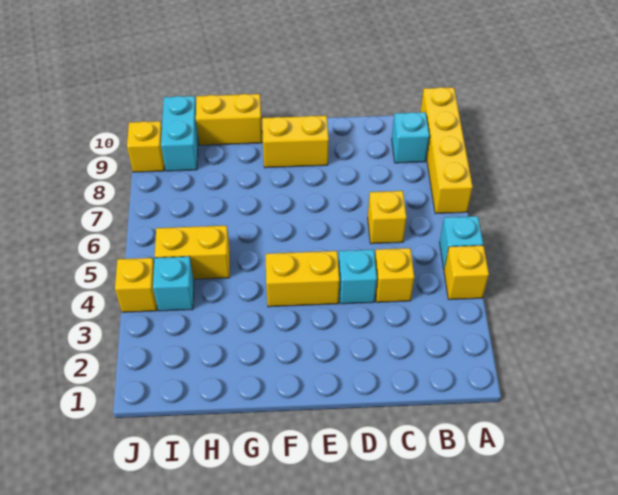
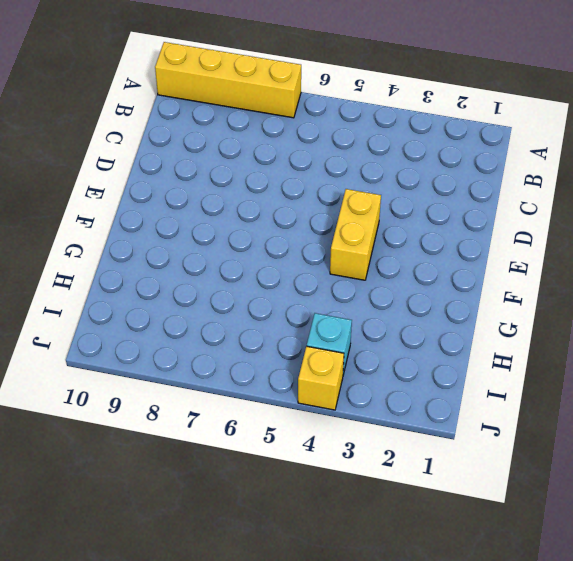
none -> yellow brick A4 level 1
none -> cyan brick A5 level 1
none -> cyan brick B9 level 1

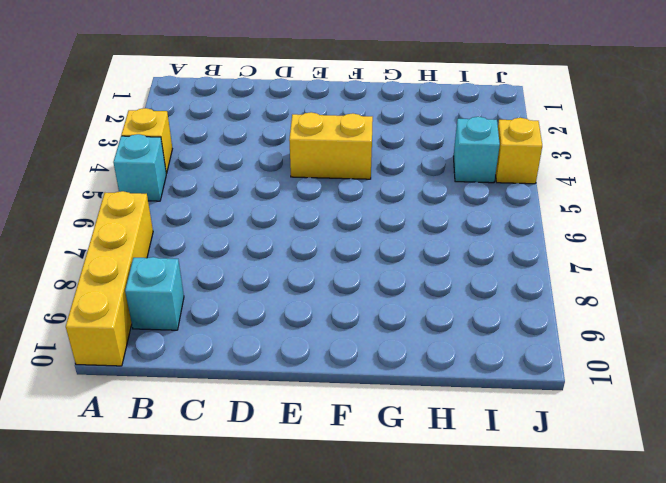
none -> yellow brick C4 level 1
none -> yellow brick C6 level 1
none -> cyan brick D4 level 1

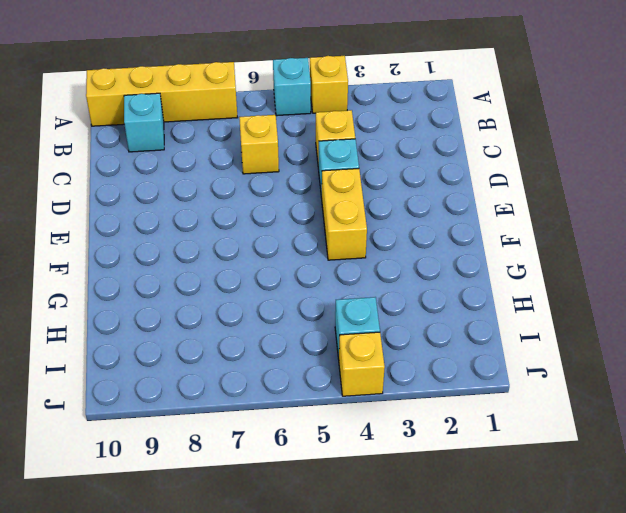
none -> yellow brick E9:F9 level 1
none -> yellow brick G10:H10 level 1
none -> yellow brick H5:I5 level 1

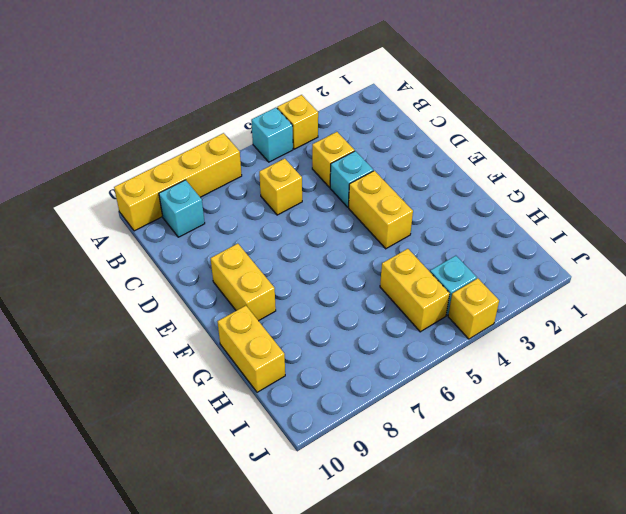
none -> cyan brick I9:I10 level 1
none -> yellow brick J9 level 1

